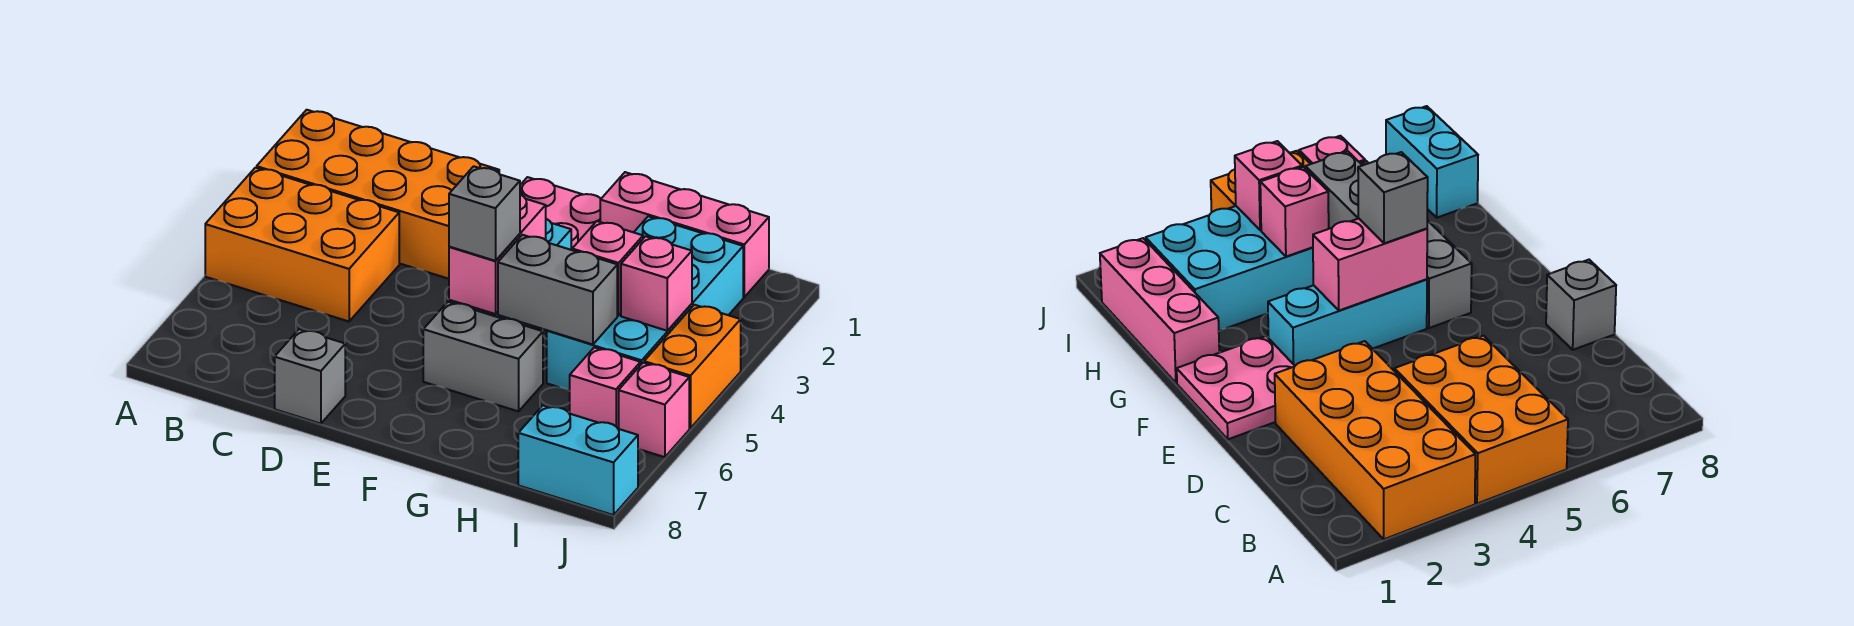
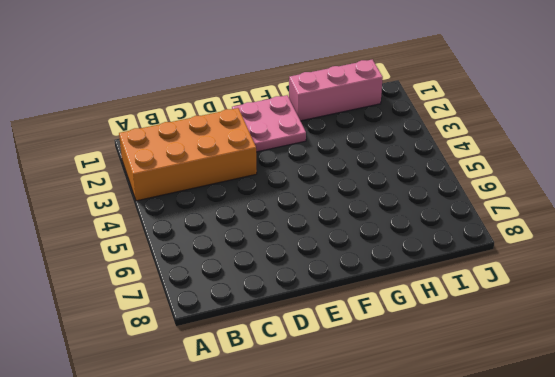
none -> orange brick A4:C5 level 1
none -> grey brick D8 level 1
none -> cyan brick F3:F5 level 1

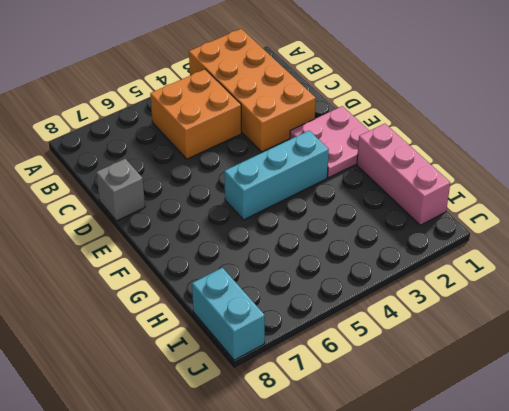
orange brick B4:C5 level 1 -> orange brick A4:C5 level 1
none -> grey brick F6:G6 level 1
none -> cyan brick H2:I5 level 1
none -> pink brick I6 level 1

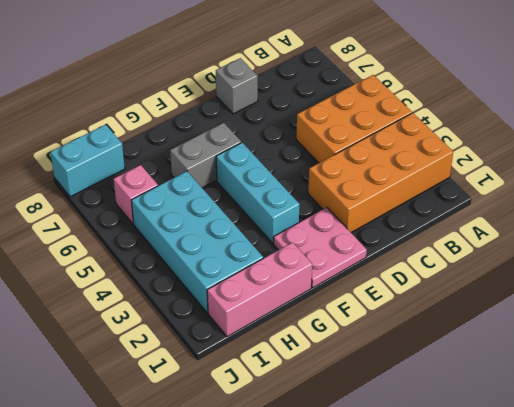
none -> orange brick J4:J5 level 1
none -> pink brick J6 level 1
none -> pink brick F4:F5 level 2

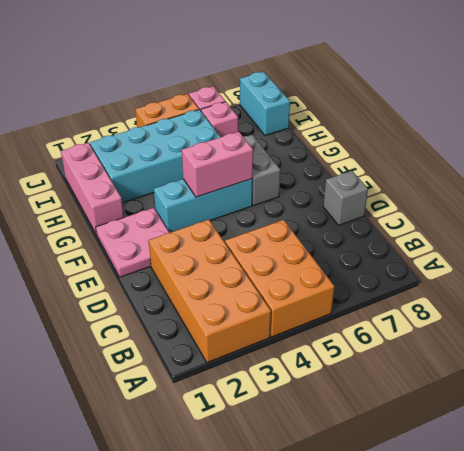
none -> grey brick G5:H5 level 2
none -> pink brick H4 level 2
none -> pink brick I4 level 2

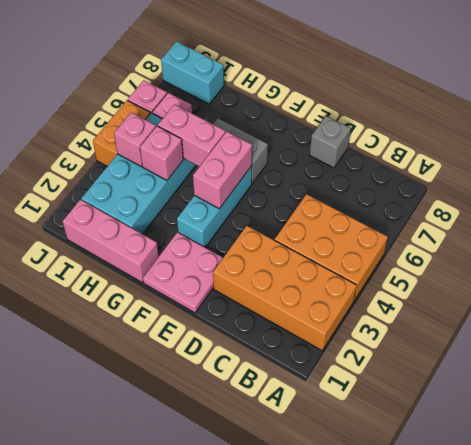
pink brick G5:H5 level 2 -> grey brick G5:H5 level 2
none -> grey brick F5 level 3

